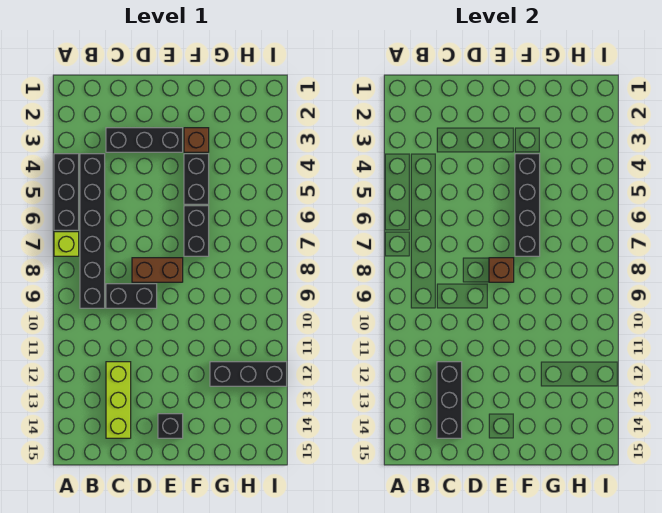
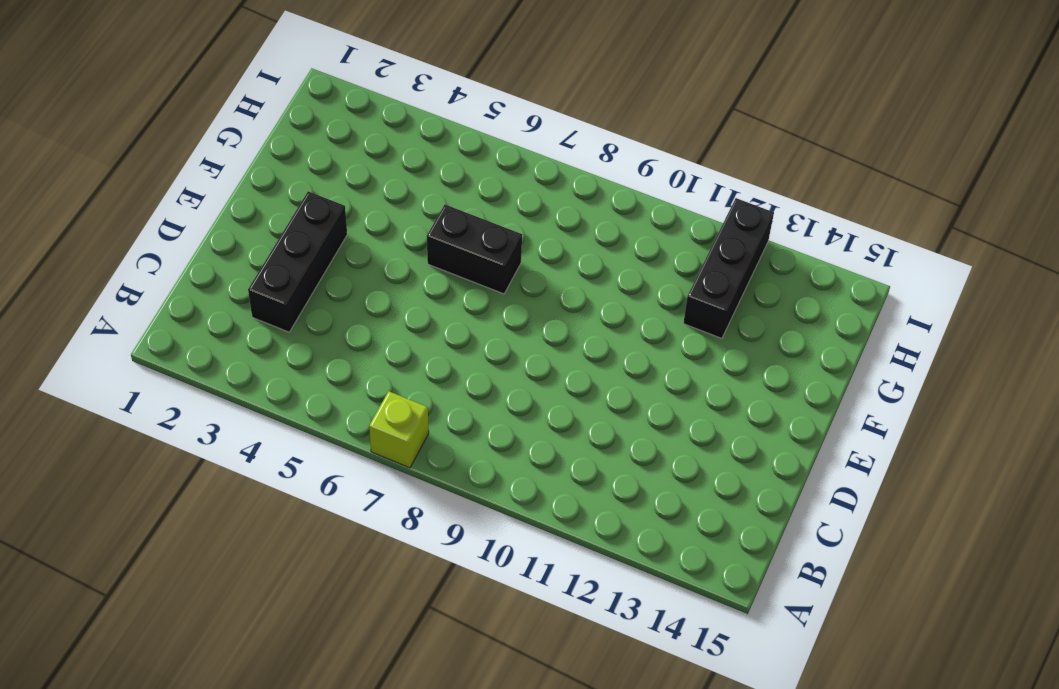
none -> black brick A4:A6 level 1
none -> black brick B4:B9 level 1
none -> black brick C9:D9 level 1

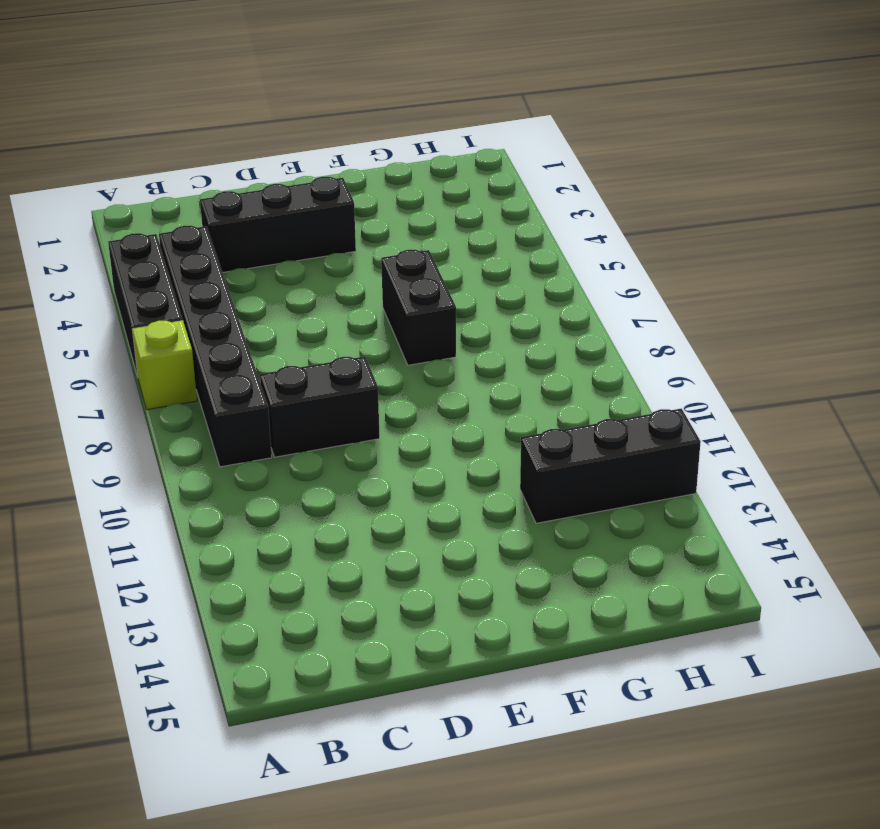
none -> lime brick C12:C14 level 1
none -> brown brick D8:E8 level 1
none -> black brick E14 level 1

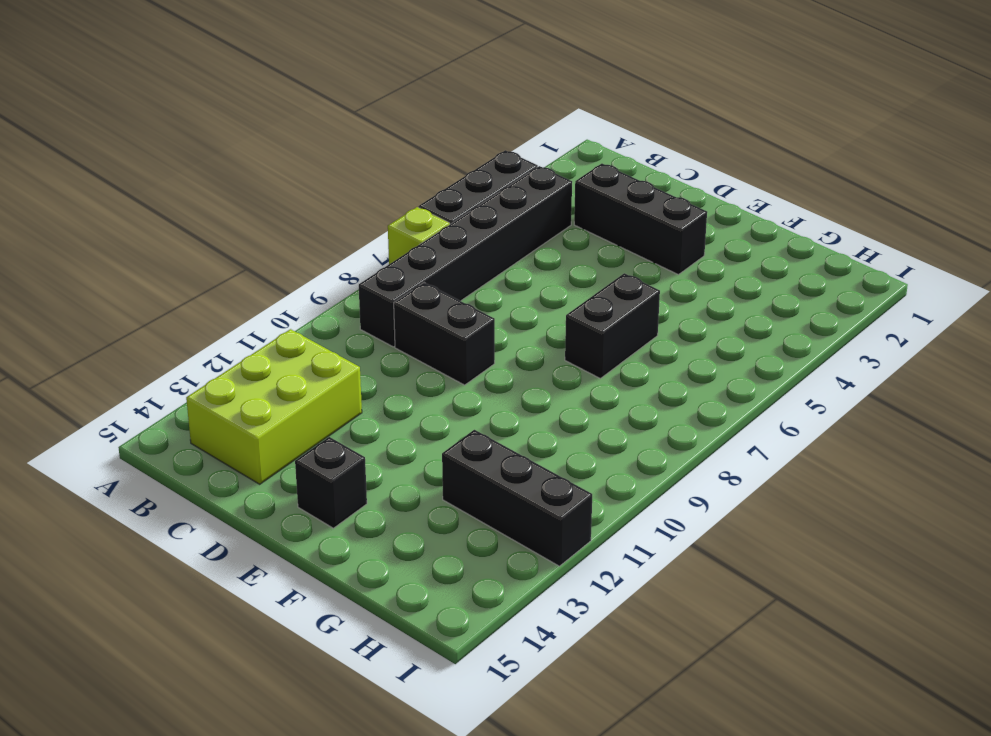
lime brick B12:C14 level 1 -> lime brick C12:C14 level 1
none -> brown brick D8:E8 level 1
none -> brown brick F3 level 1
none -> black brick F4:F5 level 1

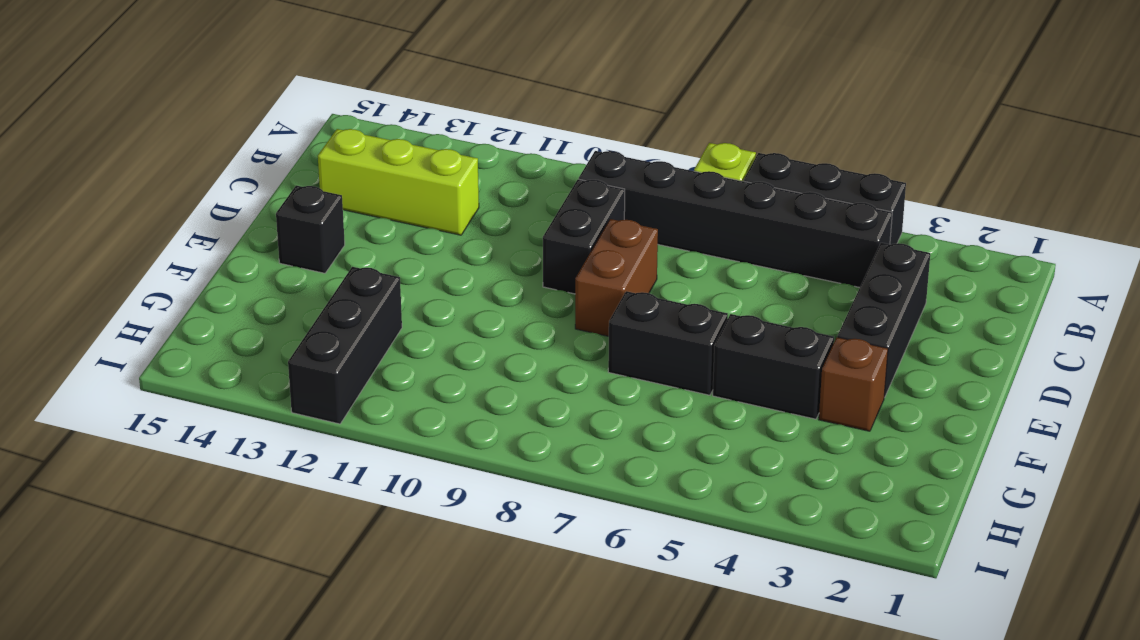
none -> black brick C12:C14 level 2
none -> brown brick E8 level 2
none -> black brick F4:F7 level 2

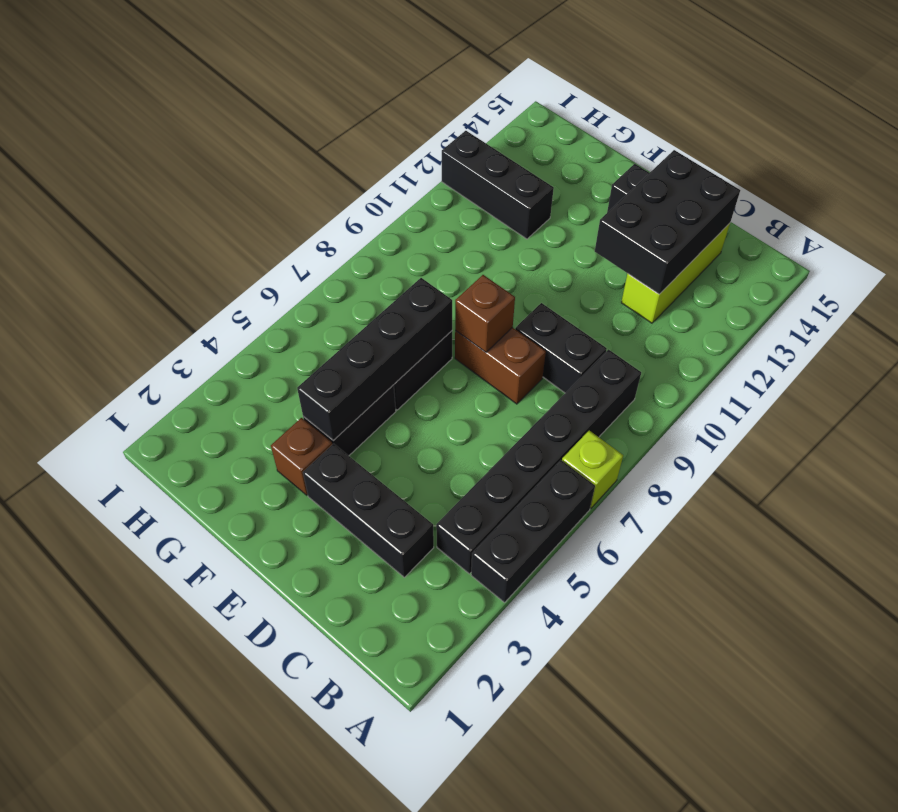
black brick C12:D14 level 2 -> black brick C12:C14 level 2

